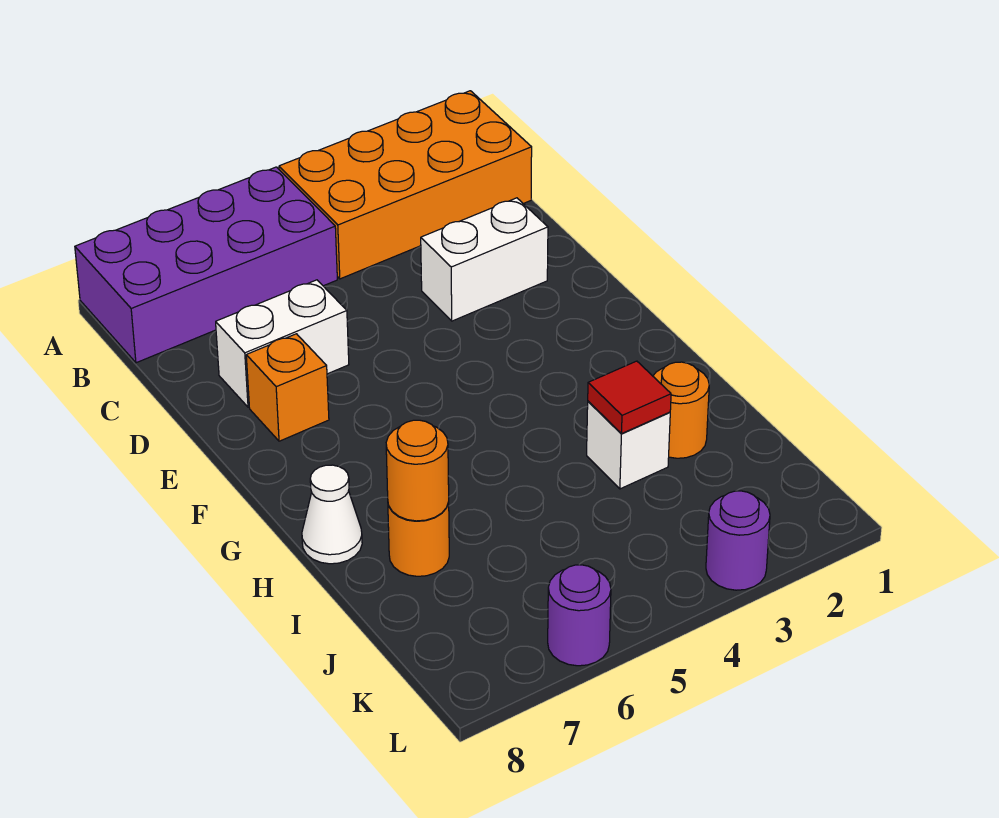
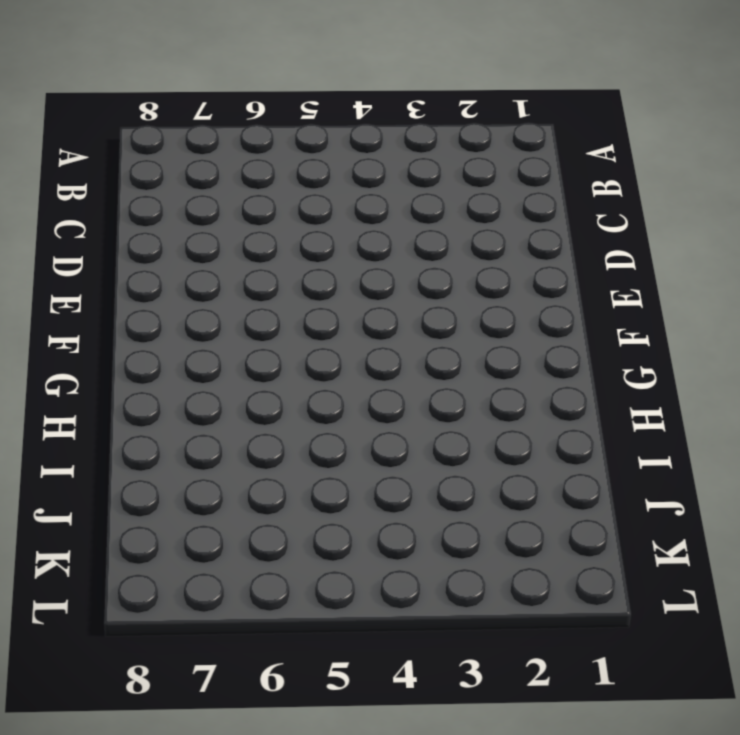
none -> orange brick A1:B4 level 1
none -> purple brick A5:B8 level 1
none -> white brick D2:D3 level 1

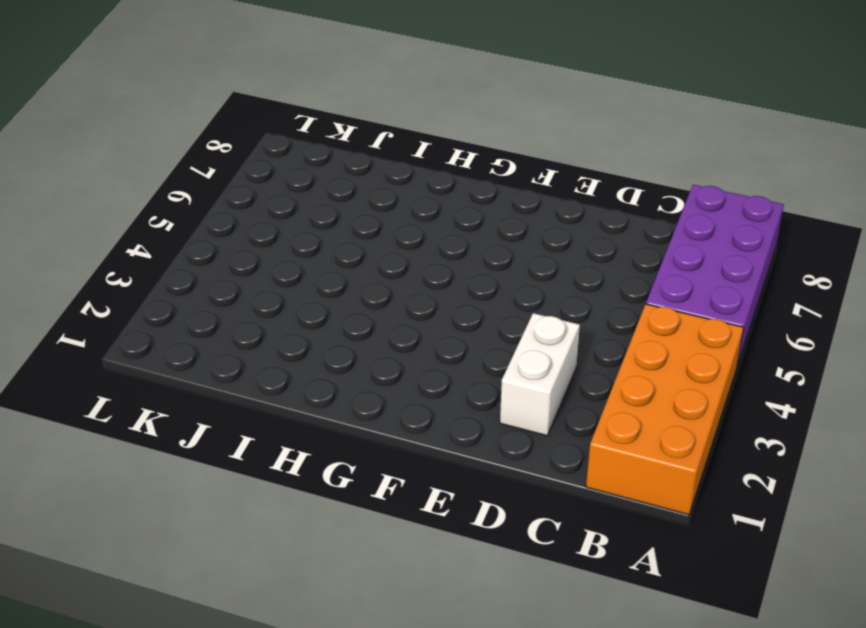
none -> white brick D6:D7 level 1
none -> orange brick E7 level 1
none -> white cone H8 level 1

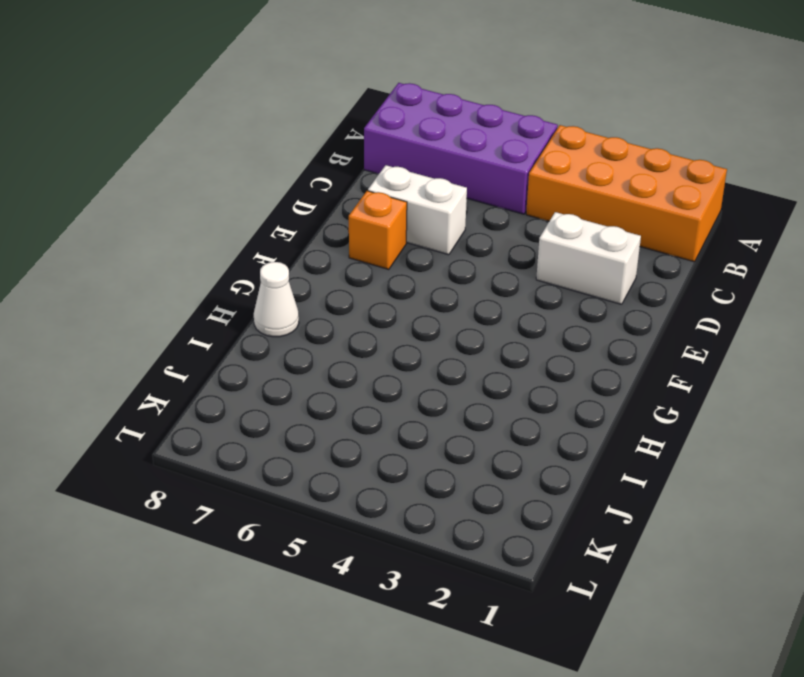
none -> orange round brick I2 level 1
none -> white brick I3 level 1
none -> orange round brick I7 level 1

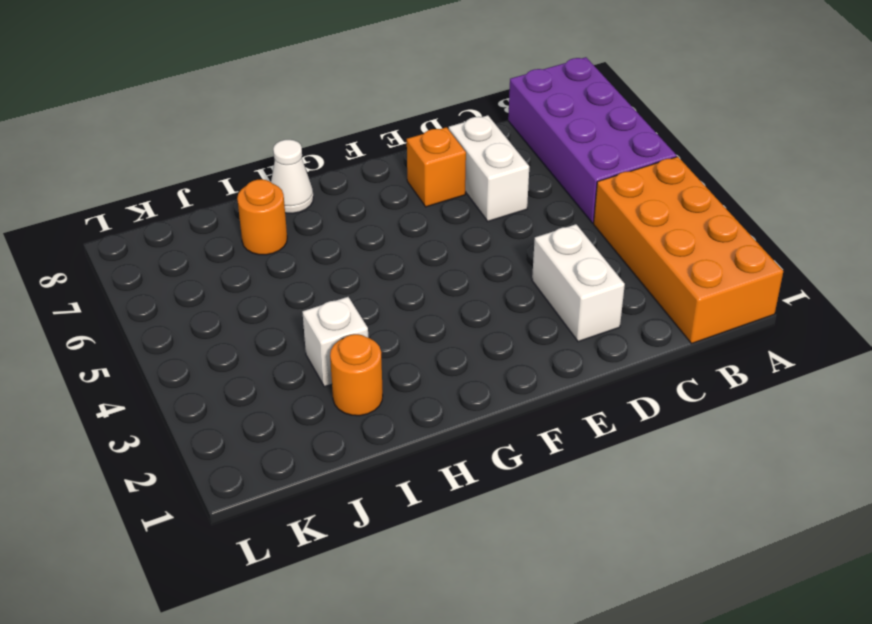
none -> purple round brick L3 level 1
none -> purple round brick L6 level 1
none -> red tile I3 level 2

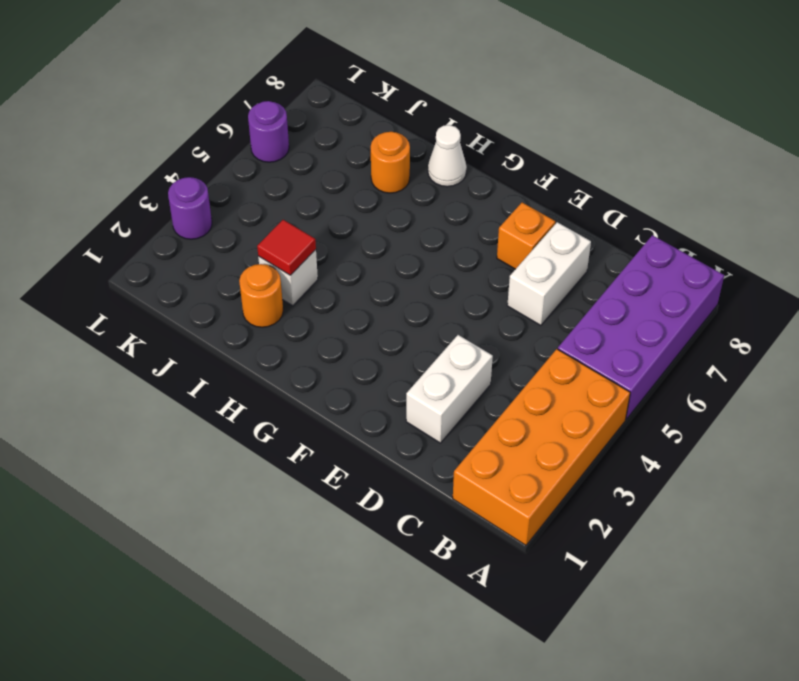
none -> orange round brick I7 level 2

